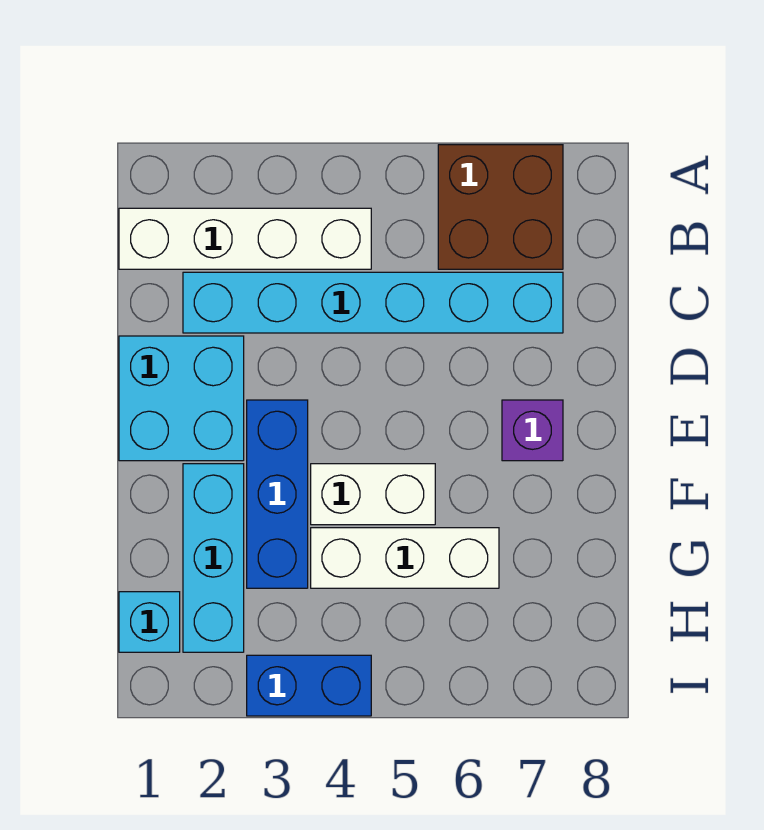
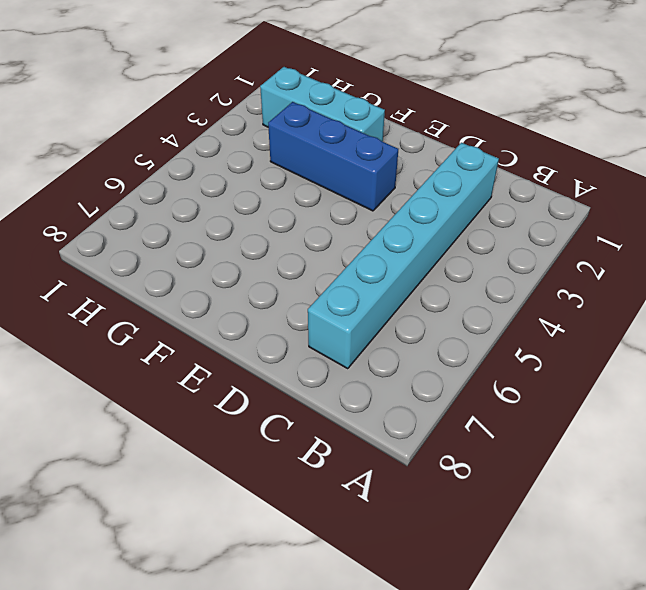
none -> brown brick A6:B7 level 1
none -> white brick B1:B4 level 1

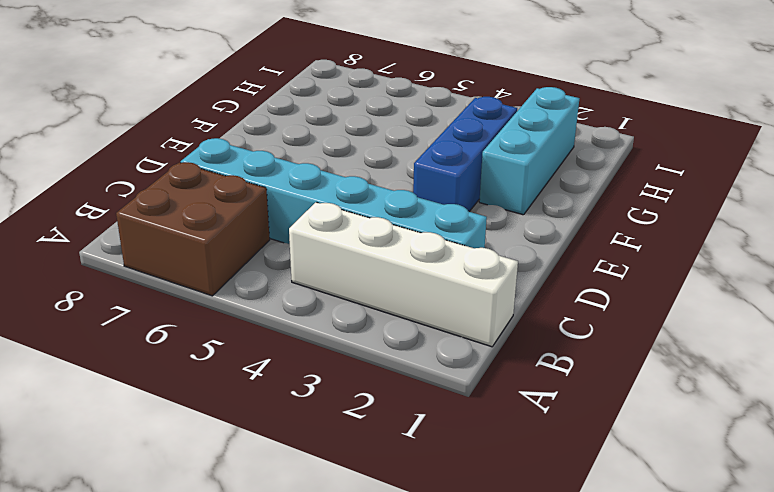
none -> cyan brick D1:E2 level 1
none -> purple brick E7 level 1

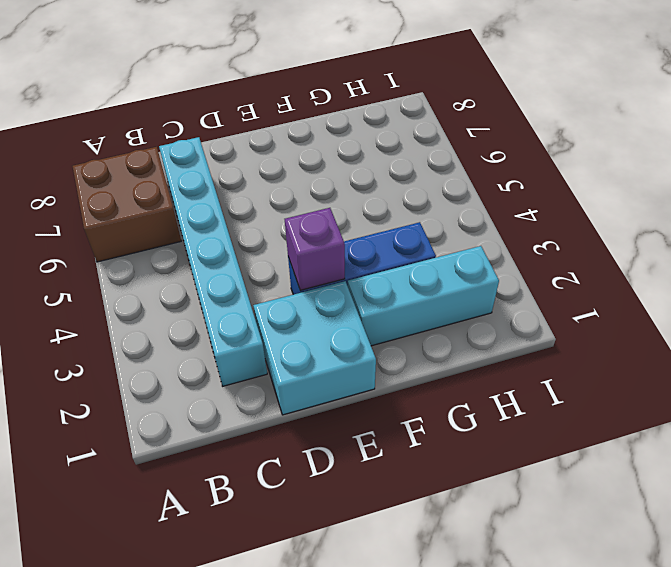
purple brick E3 level 2 -> purple brick E7 level 1
none -> white brick B1:B4 level 1
none -> white brick F4:F5 level 1

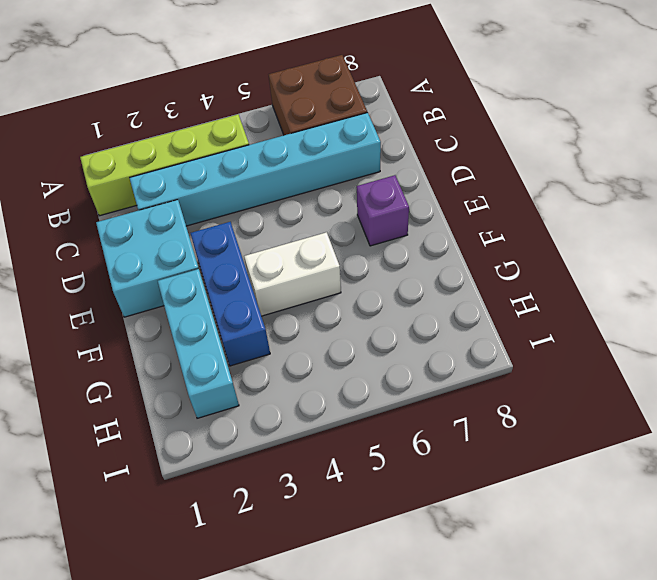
lime brick B1:B4 level 1 -> white brick B1:B4 level 1
none -> white brick G4:G6 level 1
none -> cyan brick H1 level 1

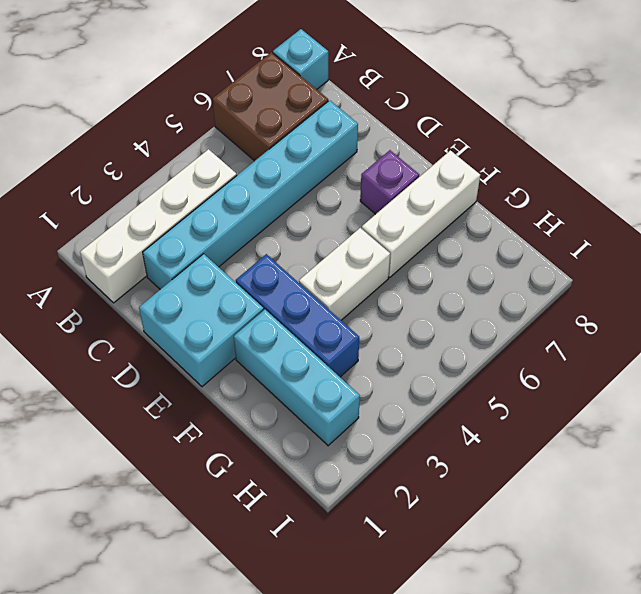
cyan brick A8 level 1 -> cyan brick H1 level 1
white brick F6:F8 level 1 -> white brick G4:G6 level 1
none -> blue brick I3:I4 level 1

